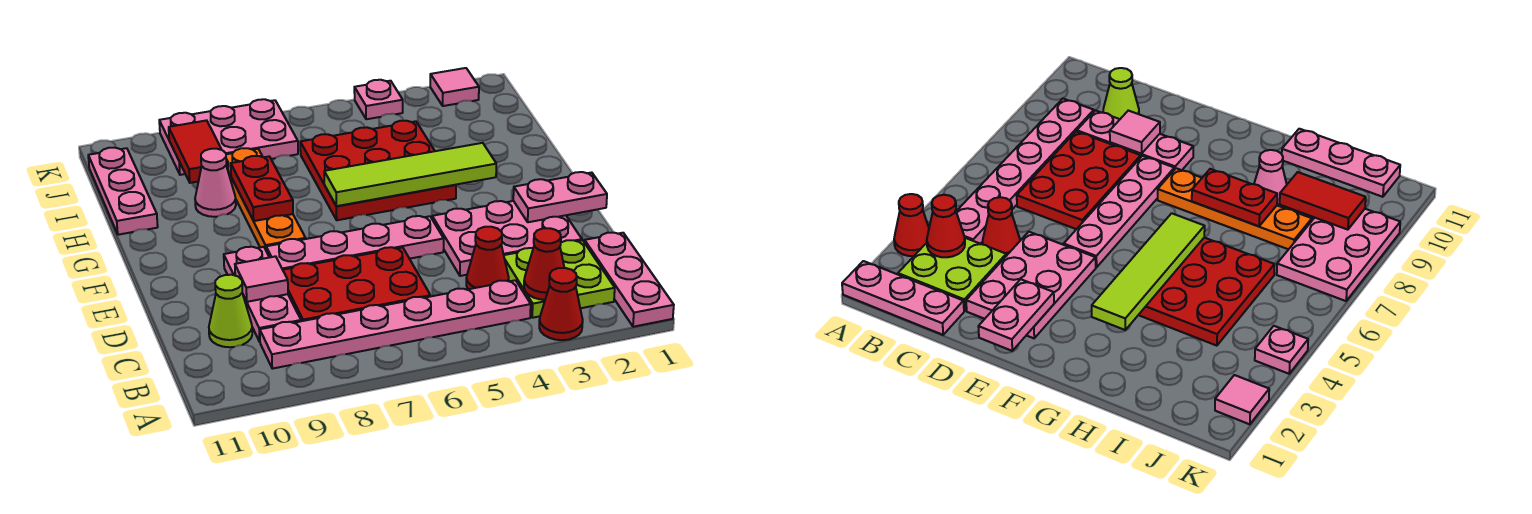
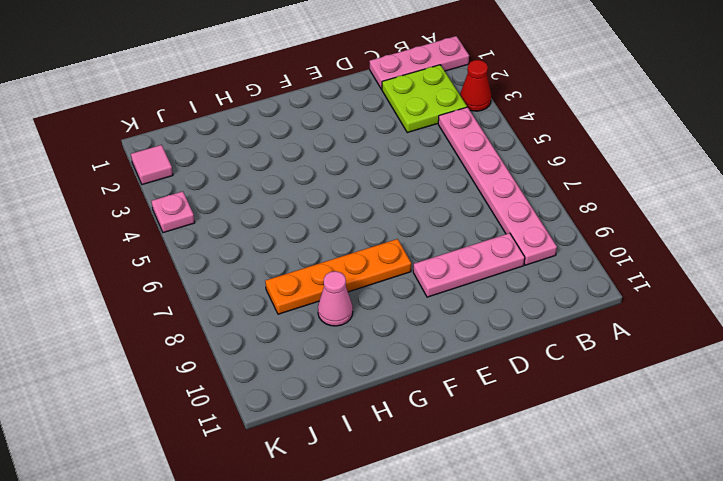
none -> red cone C4 level 1
none -> red plate C6:D8 level 1
none -> lime cone C10 level 1

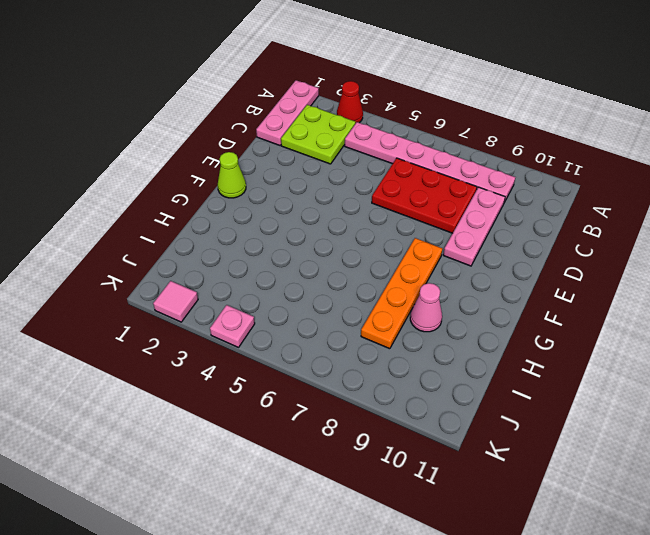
lime cone F1 level 1 -> lime cone C10 level 1
none -> red cone C4 level 1
none -> pink plate D2:E4 level 1
none -> pink plate E5:E8 level 1

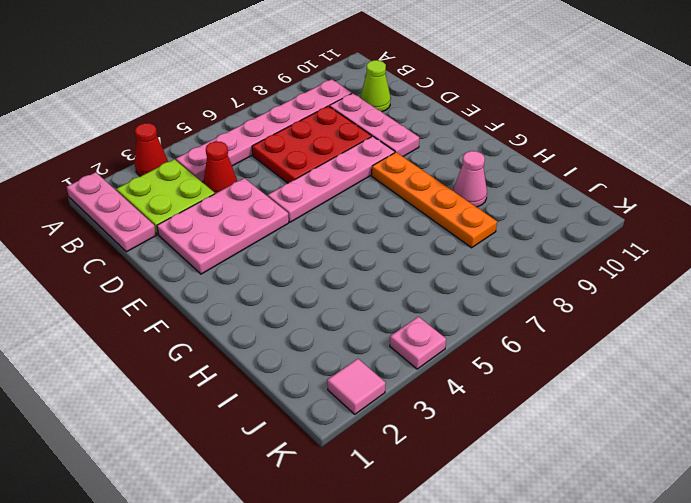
none -> red plate G4:I6 level 1
none -> pink plate H11:J11 level 1
none -> pink plate J7:K9 level 1

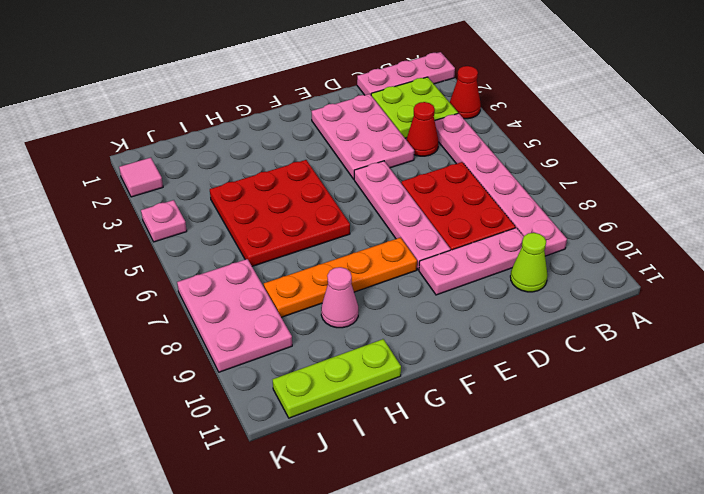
lime plate H11:J11 level 1 -> pink plate H11:J11 level 1
none -> red cone B3 level 2
none -> pink tile D9 level 2
none -> pink plate E1:E2 level 2

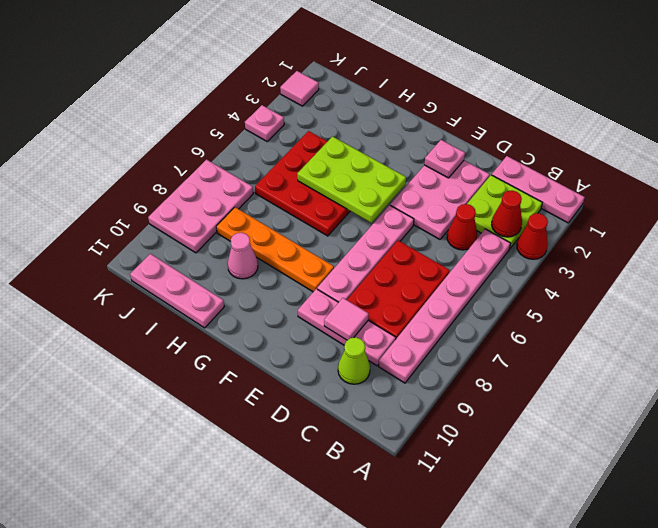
pink plate E2 level 2 -> pink plate E1:E2 level 2
lime plate F4:H5 level 2 -> lime tile G3:G6 level 2
none -> red plate G8:H8 level 2
none -> red tile I9:J9 level 2

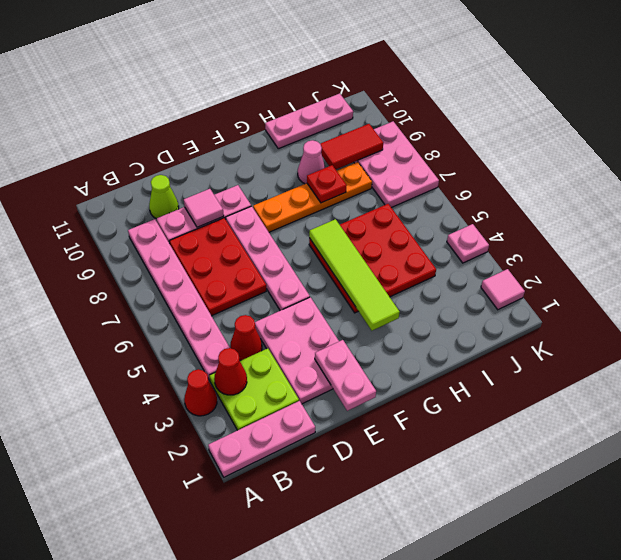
red plate H8 level 2 -> red plate G8:H8 level 2

